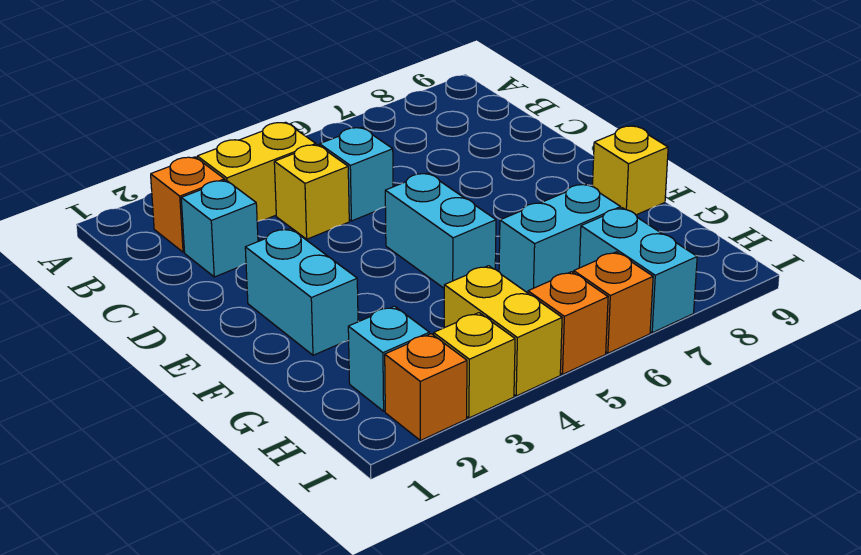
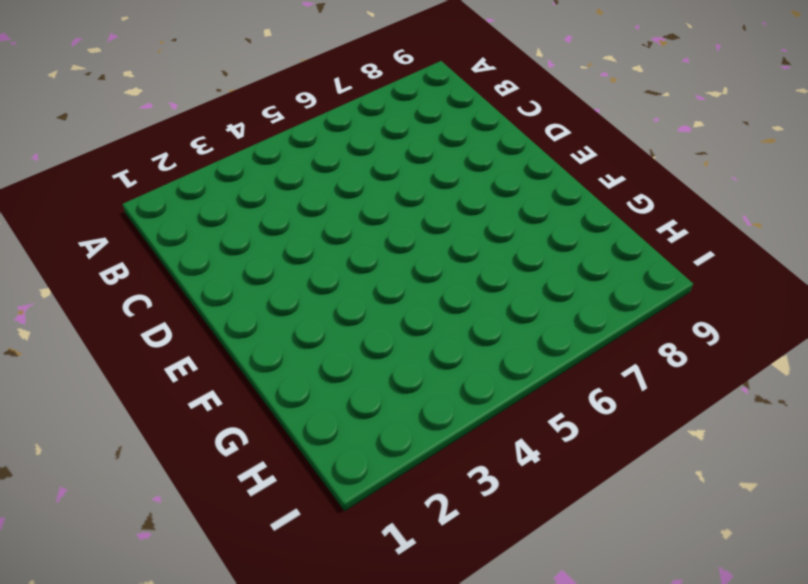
none -> orange brick B2 level 1
none -> yellow brick B3:B4 level 1
none -> cyan brick C2 level 1

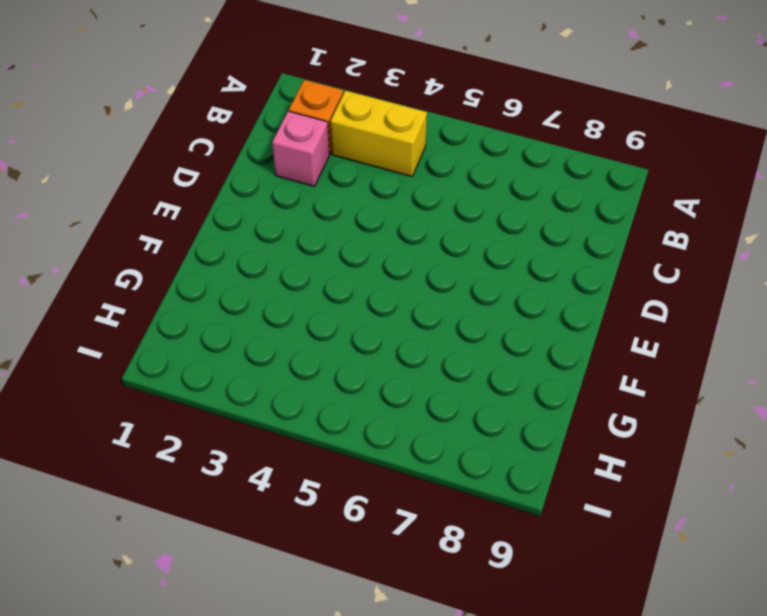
pink brick C2 level 1 -> cyan brick C2 level 1
none -> yellow brick C4 level 1
none -> cyan brick C5 level 1
none -> cyan brick E2:F2 level 1

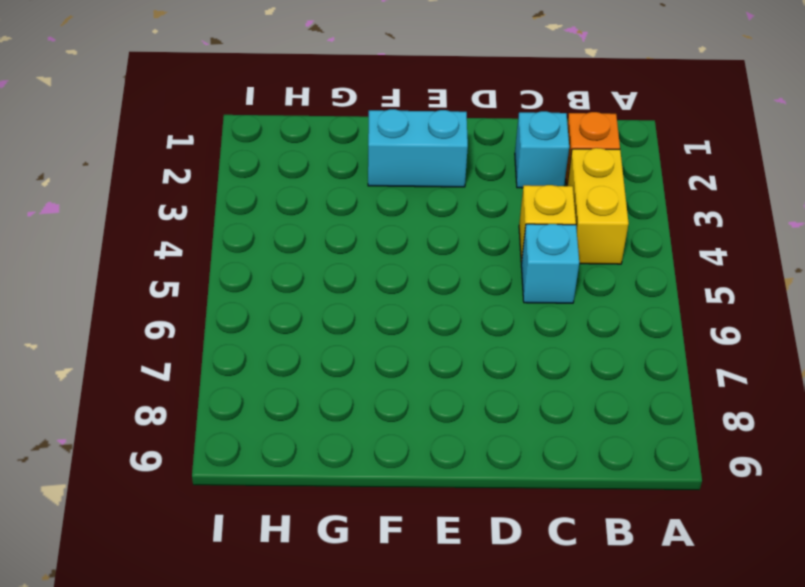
none -> cyan brick E5:F5 level 1
none -> yellow brick F9 level 1
none -> cyan brick G6:G7 level 1

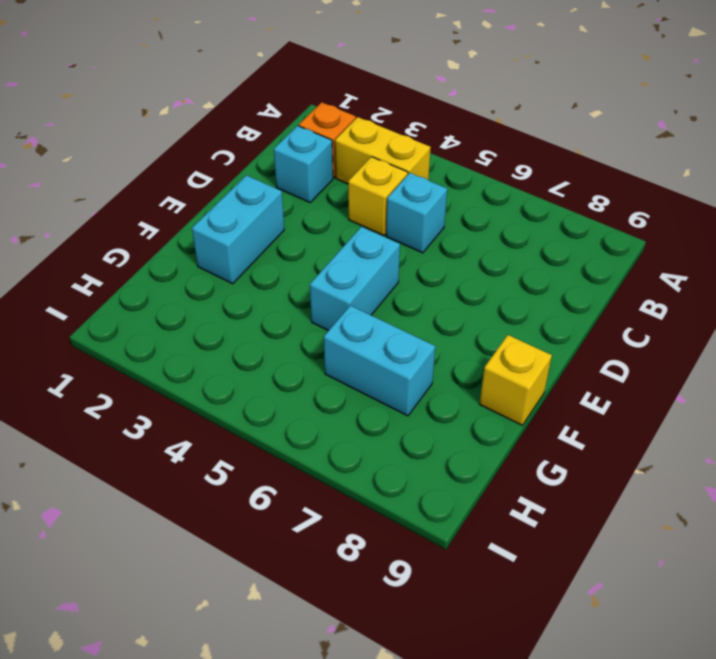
none -> cyan brick H2 level 1
none -> yellow brick H4:I4 level 1
none -> cyan brick H7:I7 level 1

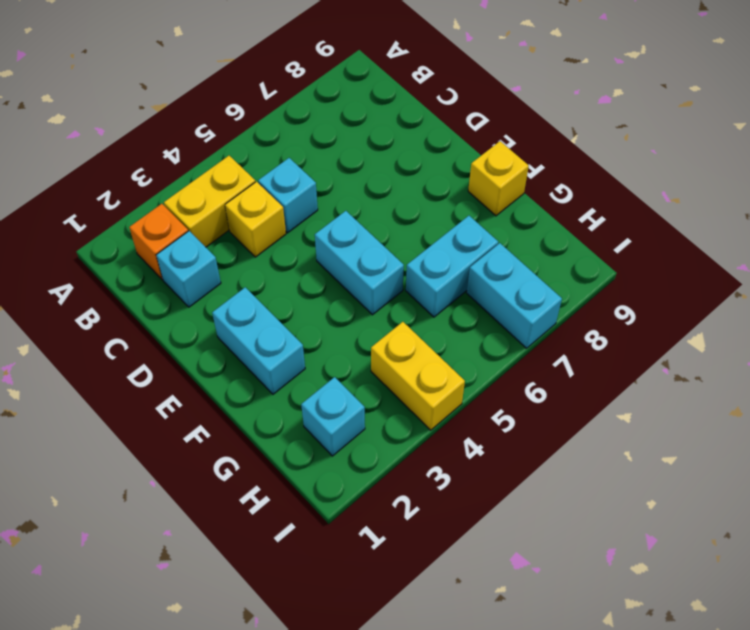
none -> orange brick I2 level 1
none -> yellow brick I3 level 1
none -> orange brick I5 level 1

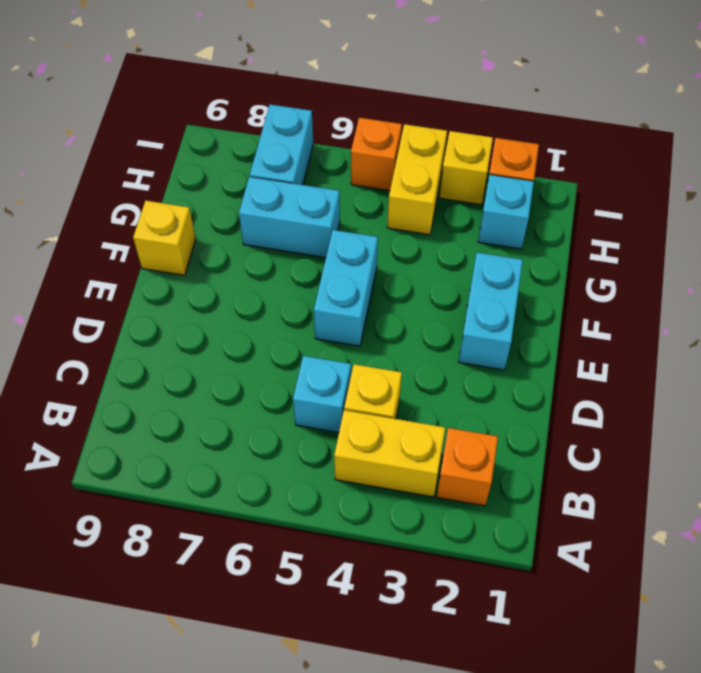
none -> cyan brick C2 level 1
none -> orange brick I6 level 1

